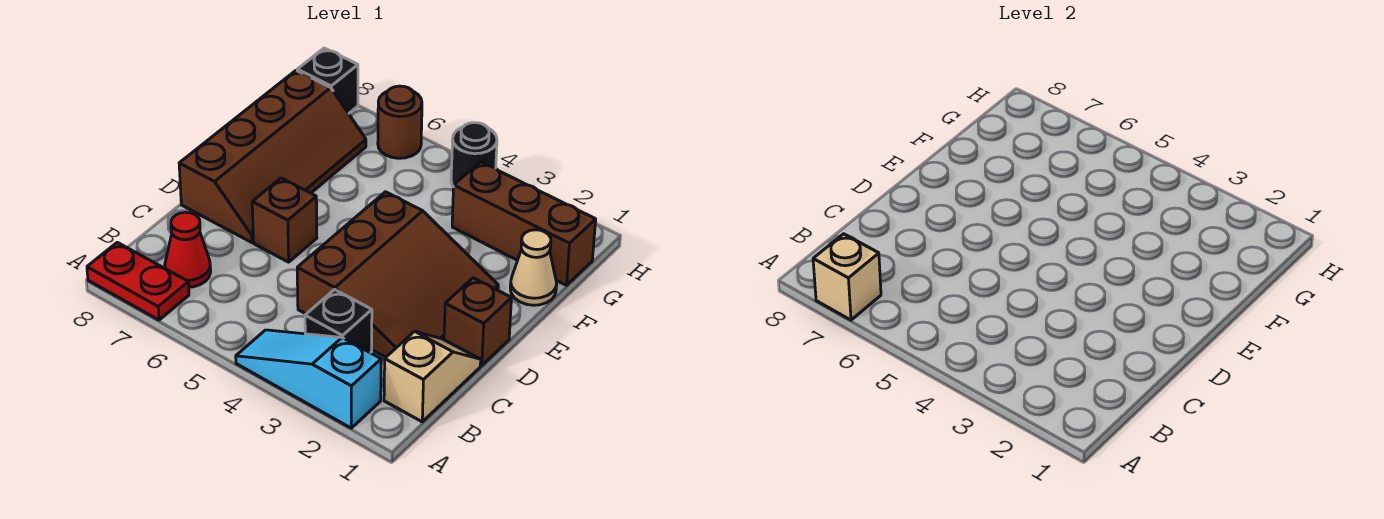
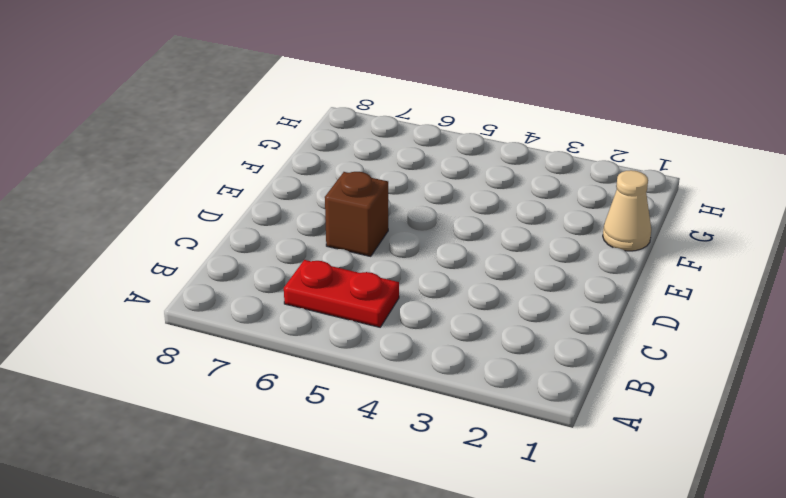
red plate B5:B6 level 1 -> red plate A7:A8 level 1
none -> cyan slope A2:A4 level 1 top 2
none -> tan slope B1:C1 level 1 top B
none -> black brick B3 level 1

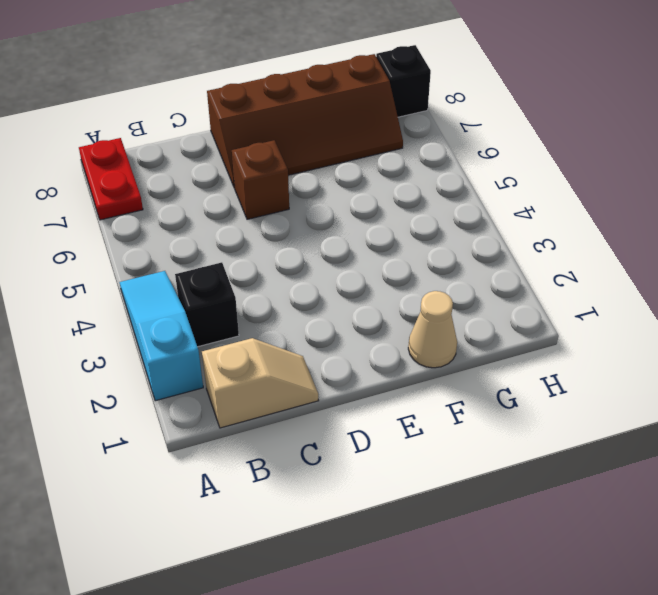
none -> red cone B7 level 1
none -> brown slope C2:E4 level 1 top 4
none -> brown brick D1 level 1

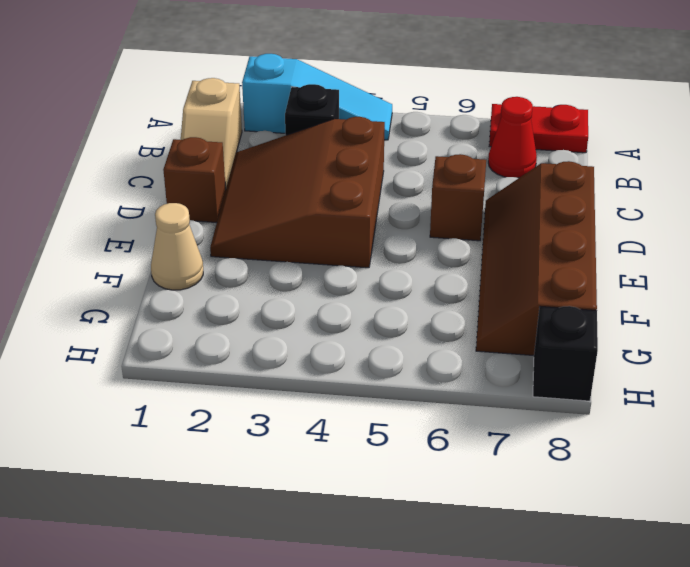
none -> brown brick G1:G3 level 1
none -> black round brick H4 level 1
none -> brown round brick H6 level 1

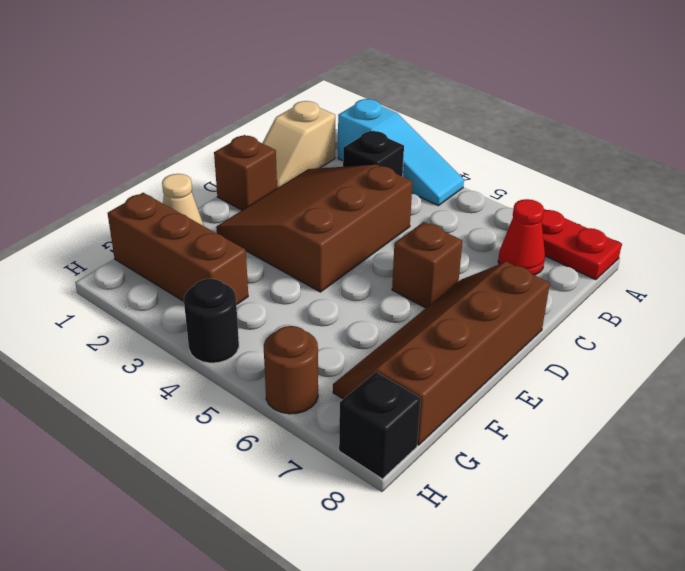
none -> tan brick A7 level 2

